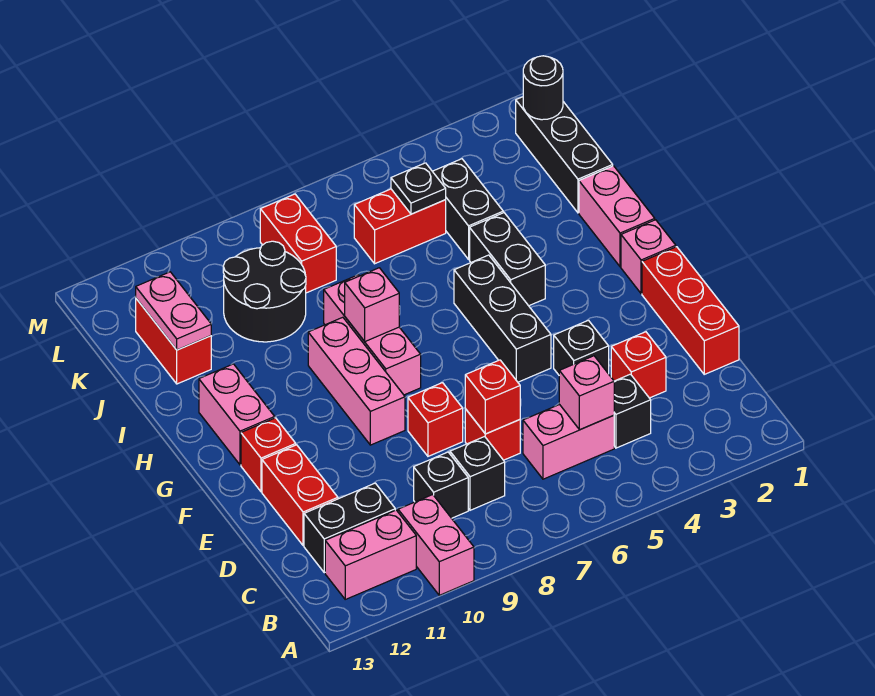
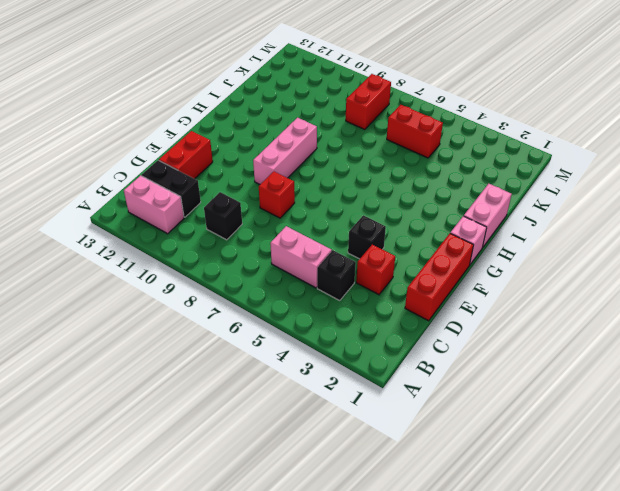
none -> pink brick A10:B10 level 1
none -> black brick C8 level 1
none -> red brick D7 level 1
none -> black brick F5:H5 level 1

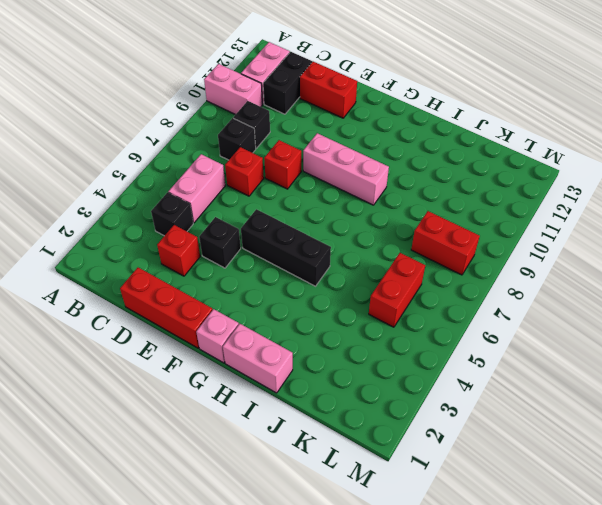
none -> red brick F12 level 1
none -> pink brick G8:I8 level 1
none -> pink brick G12:H12 level 1
none -> black brick H4:I4 level 1

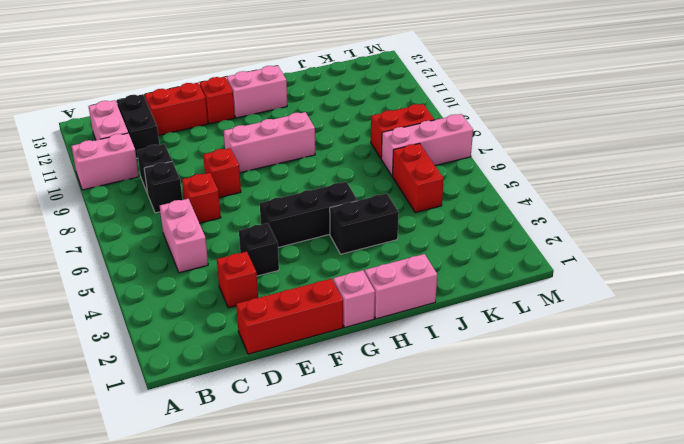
pink brick K7:M7 level 1 -> pink brick G8:I8 level 1
none -> black brick C4 level 1
none -> black brick J1:L1 level 1
none -> black brick J4:K4 level 1
none -> black round brick J9:K10 level 1

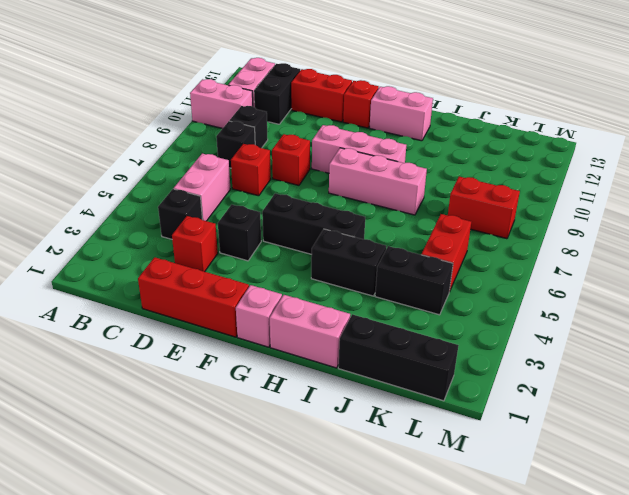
none -> black round brick J9:K10 level 1
none -> red brick J12:K12 level 1
none -> pink brick C5 level 2
none -> red brick D7 level 2

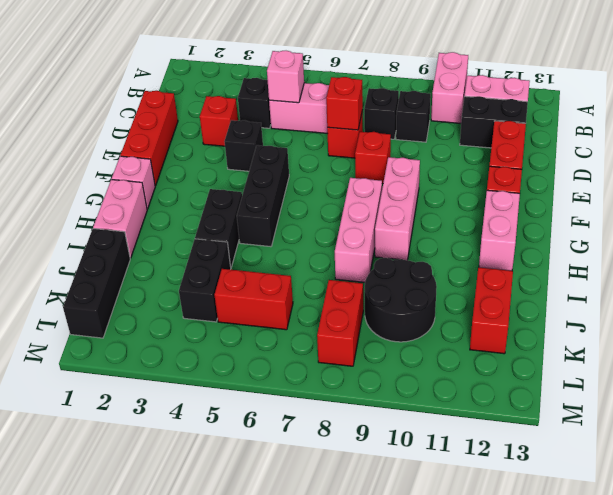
none -> pink brick H8 level 2
none -> pink plate J12:K12 level 2
none -> black plate K5 level 2
none -> black round brick L1 level 2

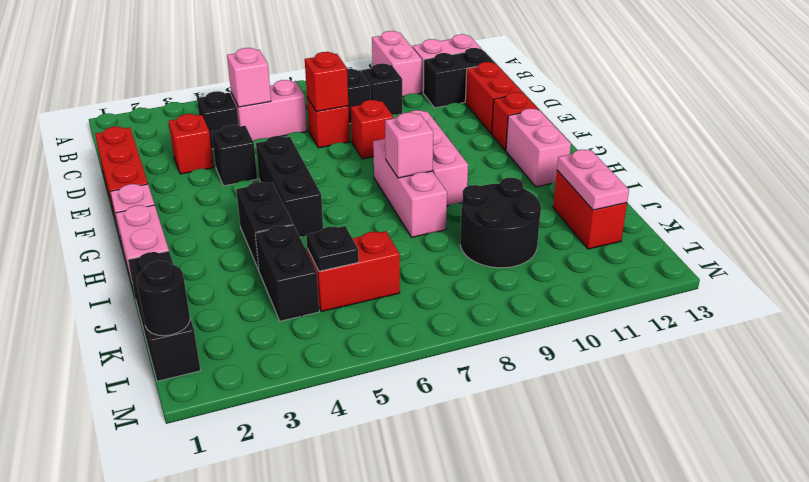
none -> red brick K8:L8 level 1

